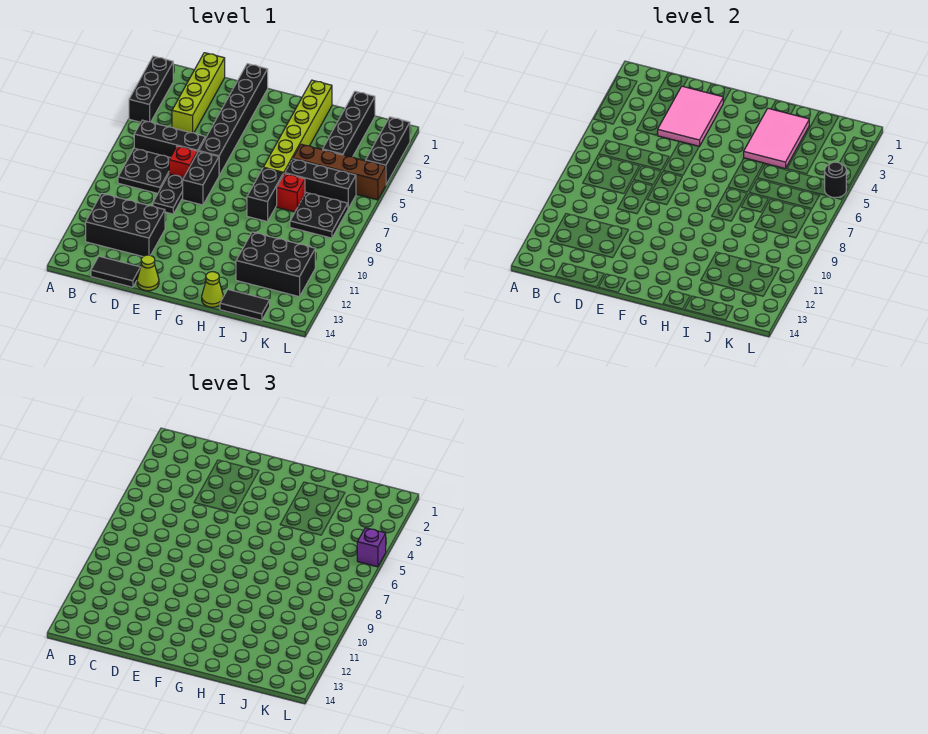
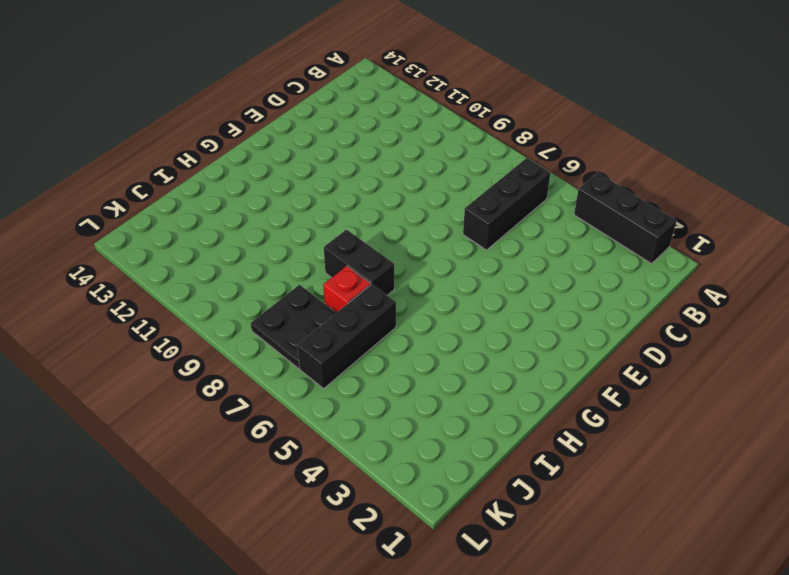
none -> black plate B7:C8 level 1
none -> black brick B11:D12 level 1
none -> lime brick C1:C4 level 1

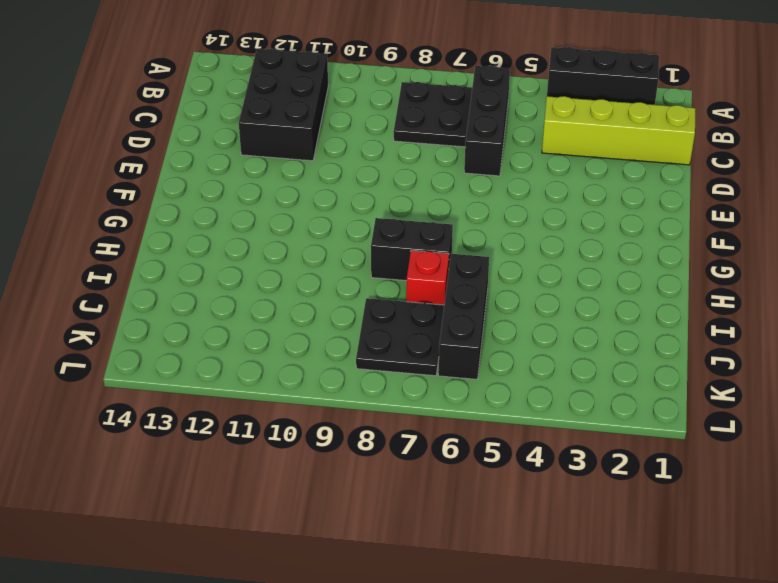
none -> black tile C14:D14 level 1
none -> red brick D7 level 1
none -> black plate D8:D9 level 1

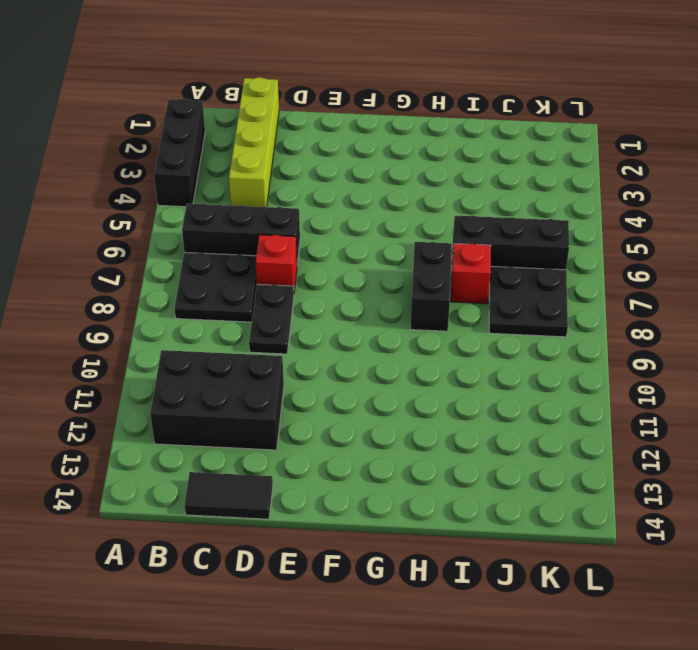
none -> black brick E1:E6 level 1
none -> black brick E7:E8 level 1
none -> lime cone E14 level 1

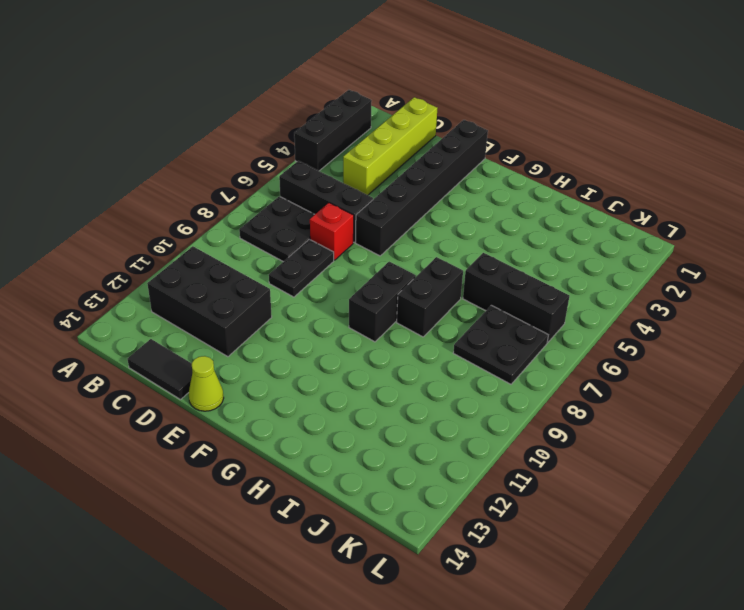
black brick G8:G9 level 1 -> black brick E7:E8 level 1
none -> lime brick H1:H6 level 1
none -> lime cone H14 level 1
none -> brown brick I5:L5 level 1

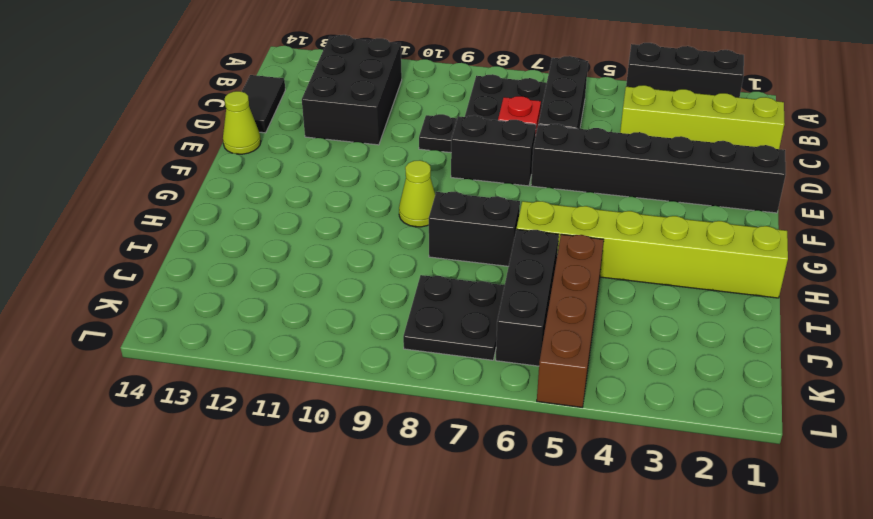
lime cone G9 level 1 -> lime cone H14 level 1
none -> red brick I7 level 1
none -> black brick I11:K12 level 1
none -> black tile I14:J14 level 1

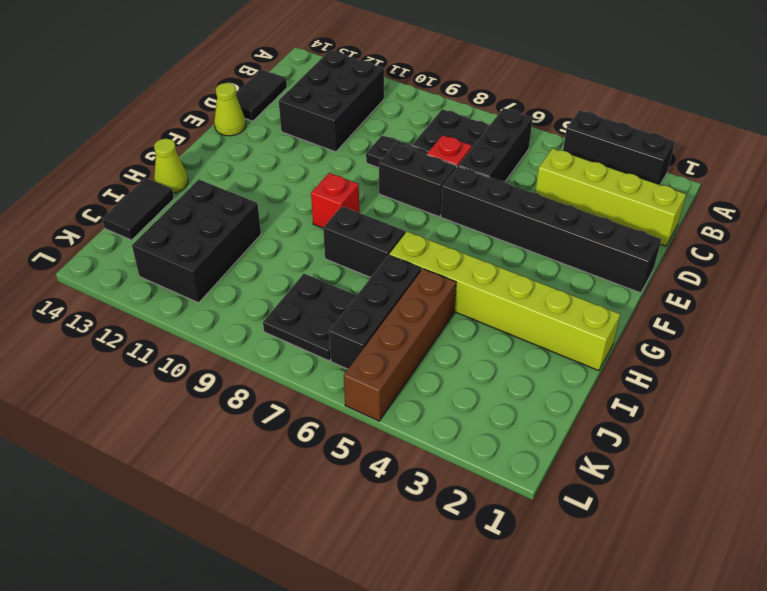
red brick G9 level 1 -> red brick I7 level 1
none -> black brick J1:J4 level 1
none -> black brick L2:L4 level 1
none -> pink tile D2:E4 level 2

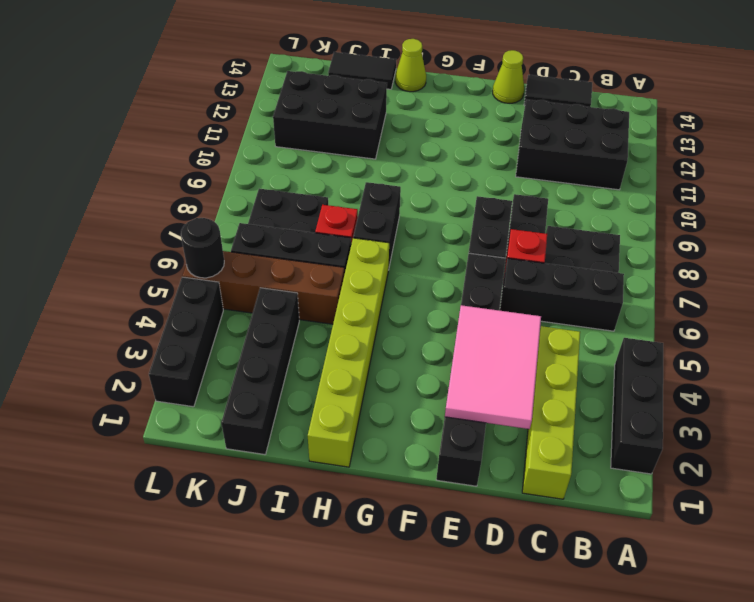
none -> pink tile H2:I4 level 2
none -> purple brick L5 level 3

